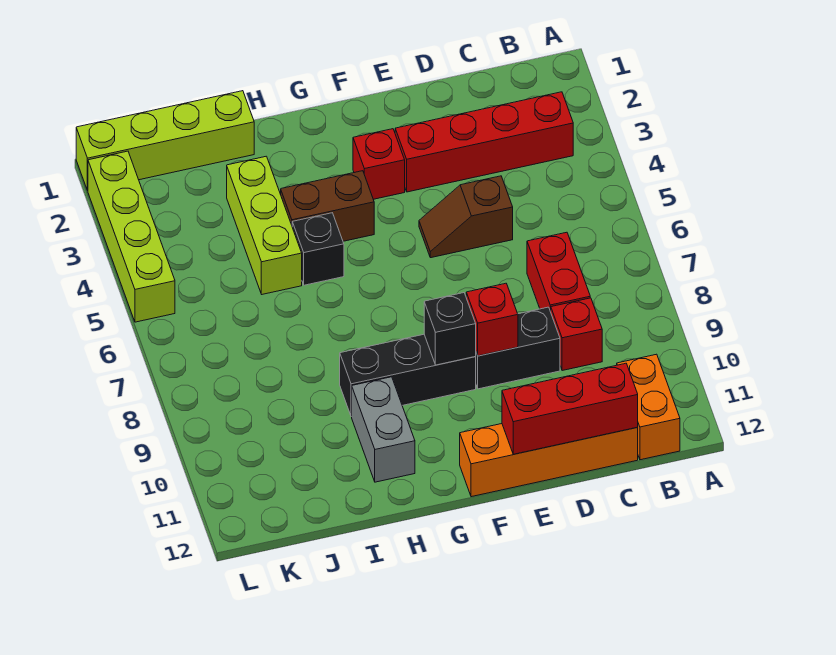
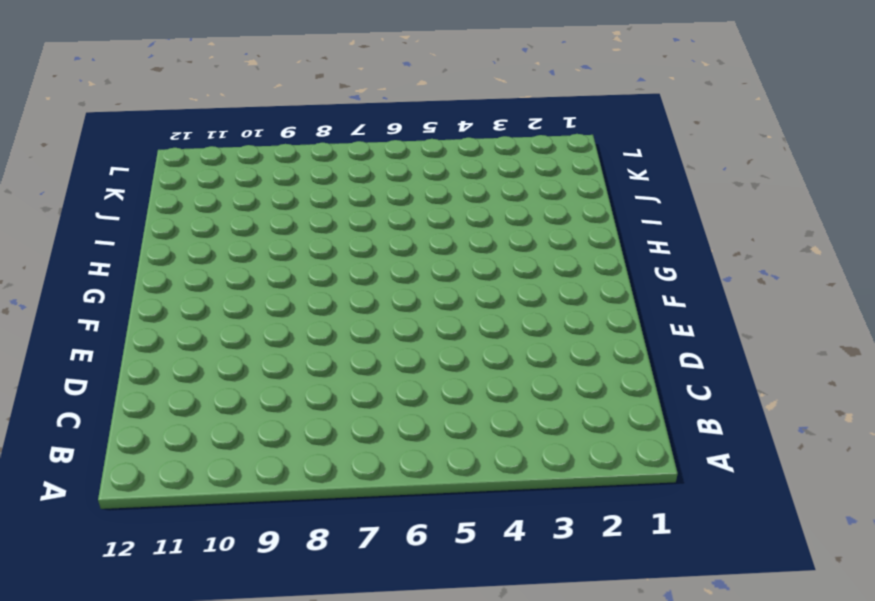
none -> red brick B3:E3 level 1
none -> orange brick B11:B12 level 1
none -> red brick C7:C8 level 1

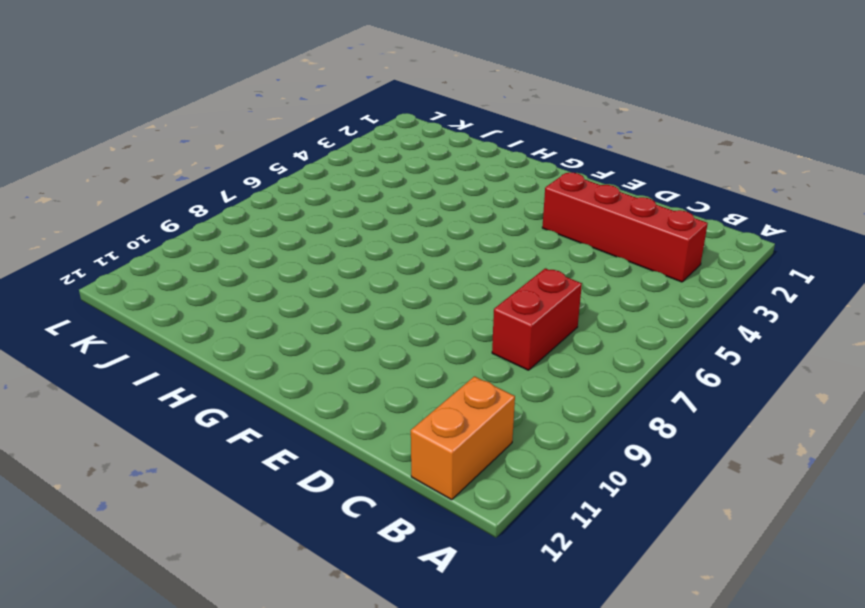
none -> red brick C9 level 1
none -> orange brick C12:F12 level 1
none -> brown slope D5:E5 level 1 top D

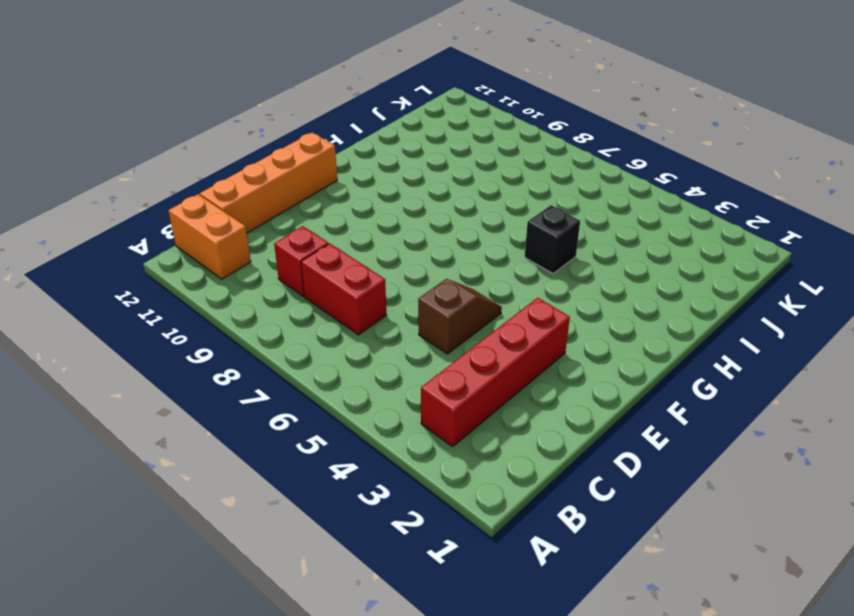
none -> black brick D9:E9 level 1
none -> red brick F3 level 1
none -> black brick F9:H9 level 1

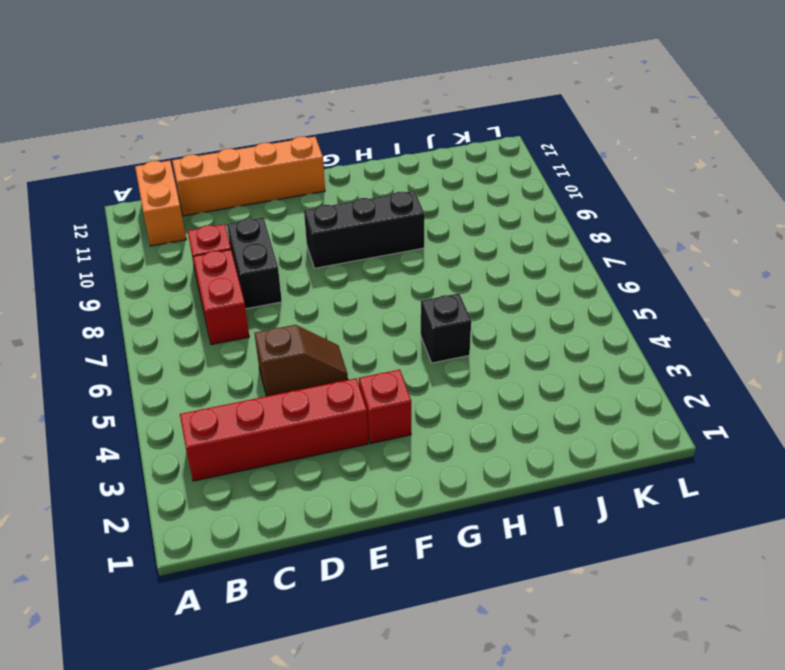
black brick D8:D9 level 1 -> black brick D9:E9 level 1
none -> brown brick G4:H4 level 1
none -> grey brick H10:H11 level 1
none -> lime brick I1:L1 level 1

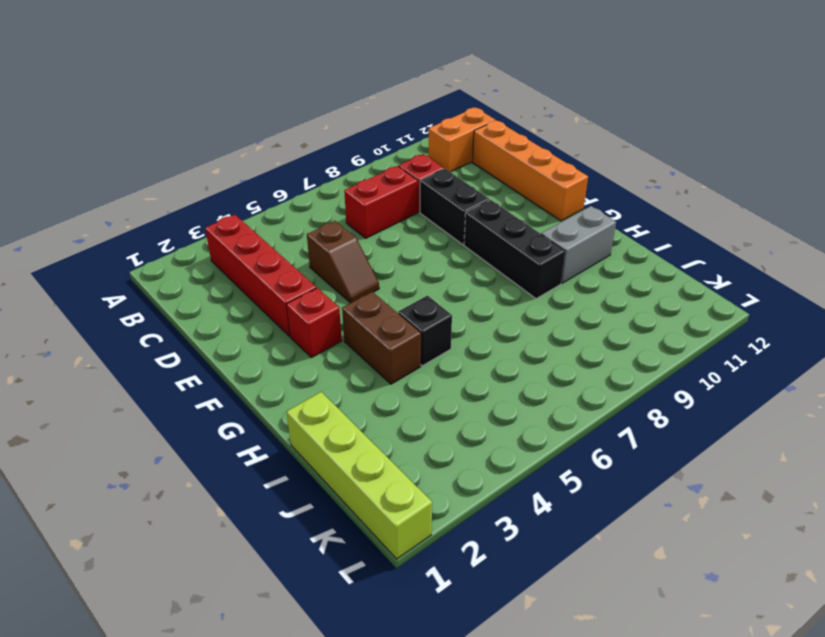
none -> lime brick I3:I5 level 1
none -> lime brick L2:L5 level 1
none -> red brick C12:E12 level 2

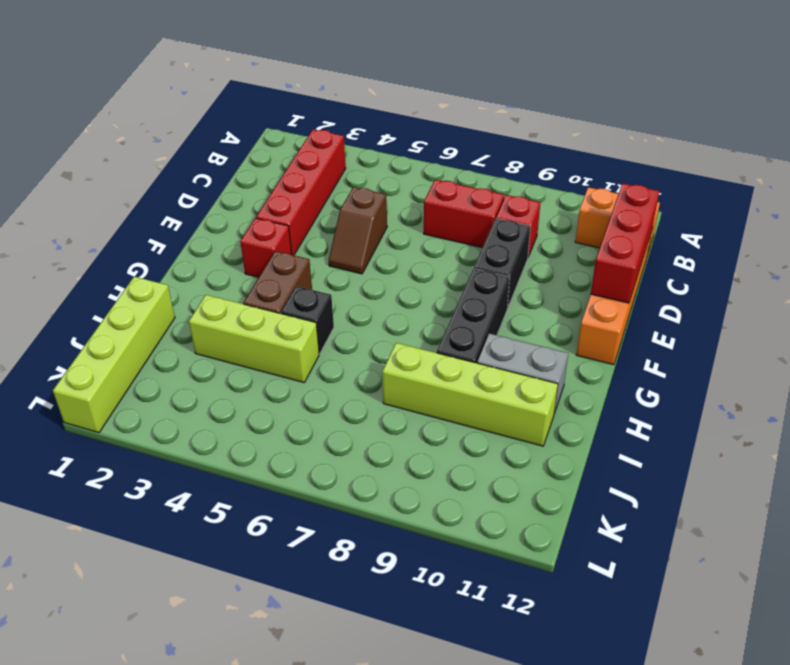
lime brick I8:I11 level 1 -> lime brick L2:L5 level 1
none -> red brick E9 level 2
none -> black brick F9 level 2

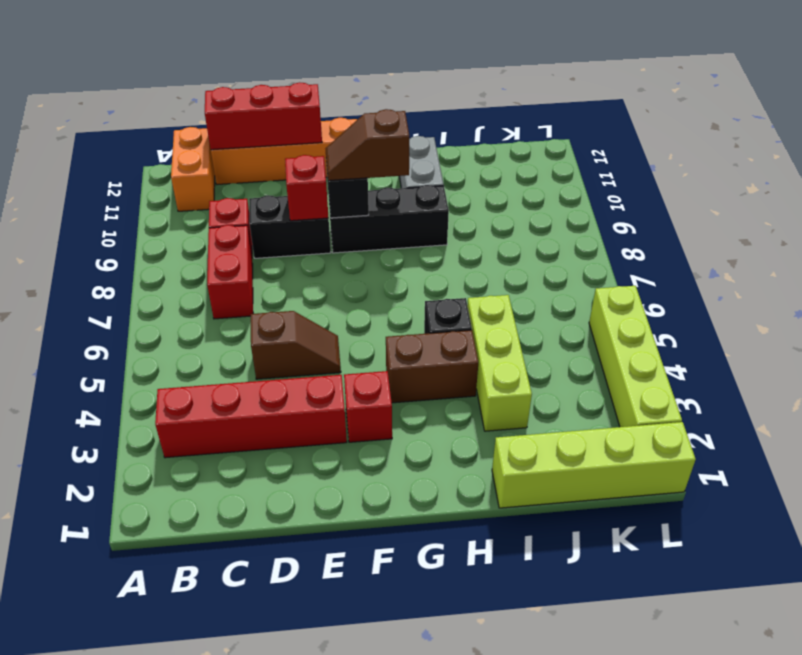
brown slope F9:G9 level 3 top G -> none

